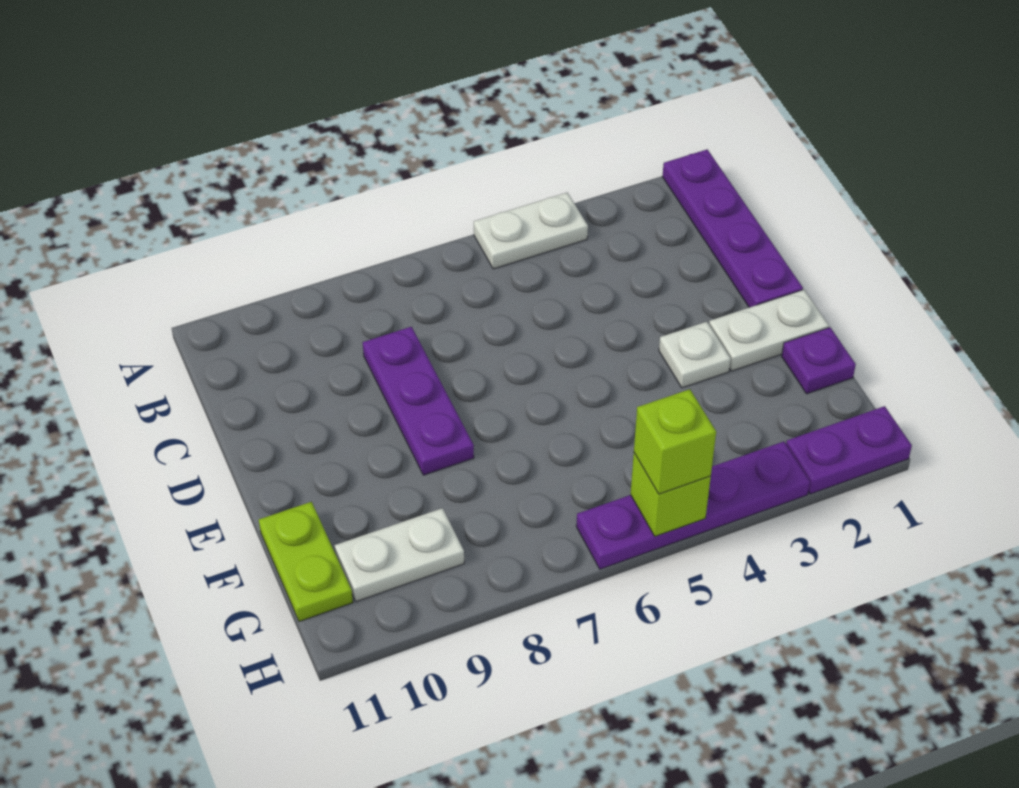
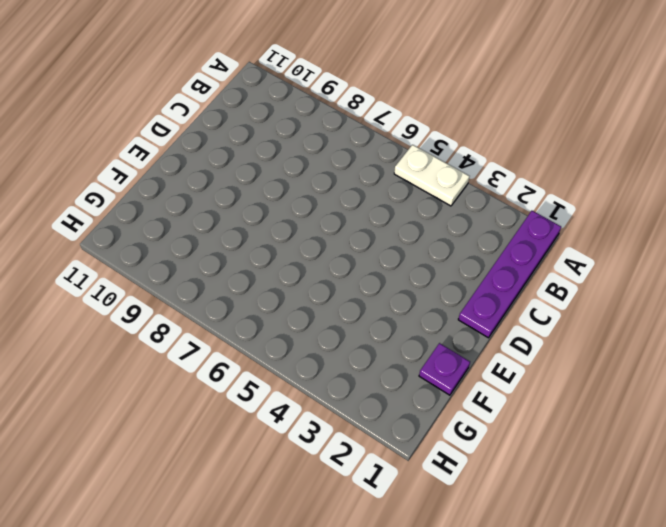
none -> purple plate C8:E8 level 1
none -> white plate E1:E2 level 1
none -> white plate E3 level 1

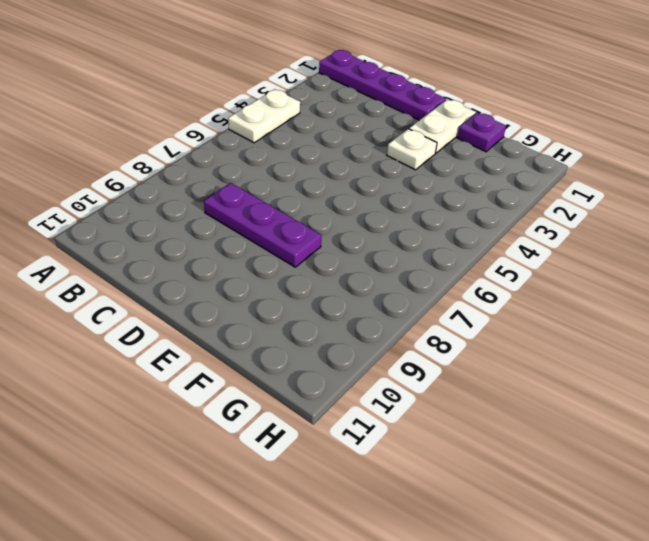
none -> lime plate F11:G11 level 1
none -> white plate G9:G10 level 1
none -> purple plate H1:H2 level 1

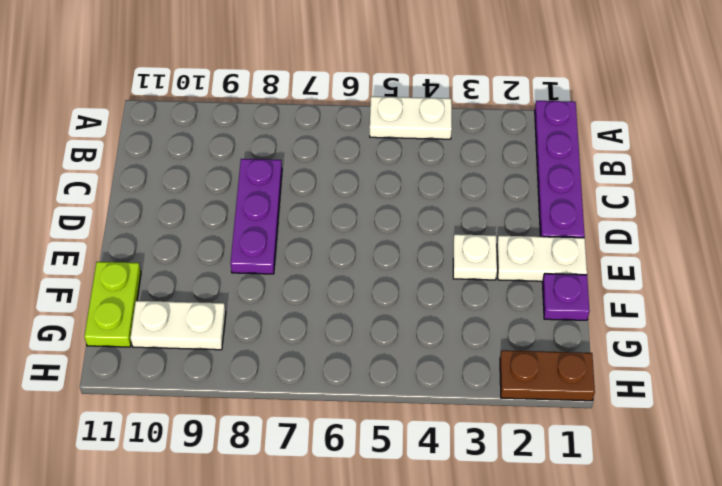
brown plate H1:H2 level 1 -> purple plate H1:H2 level 1
none -> purple plate H3:H6 level 1
none -> lime brick H5 level 2
none -> lime brick H5 level 3

